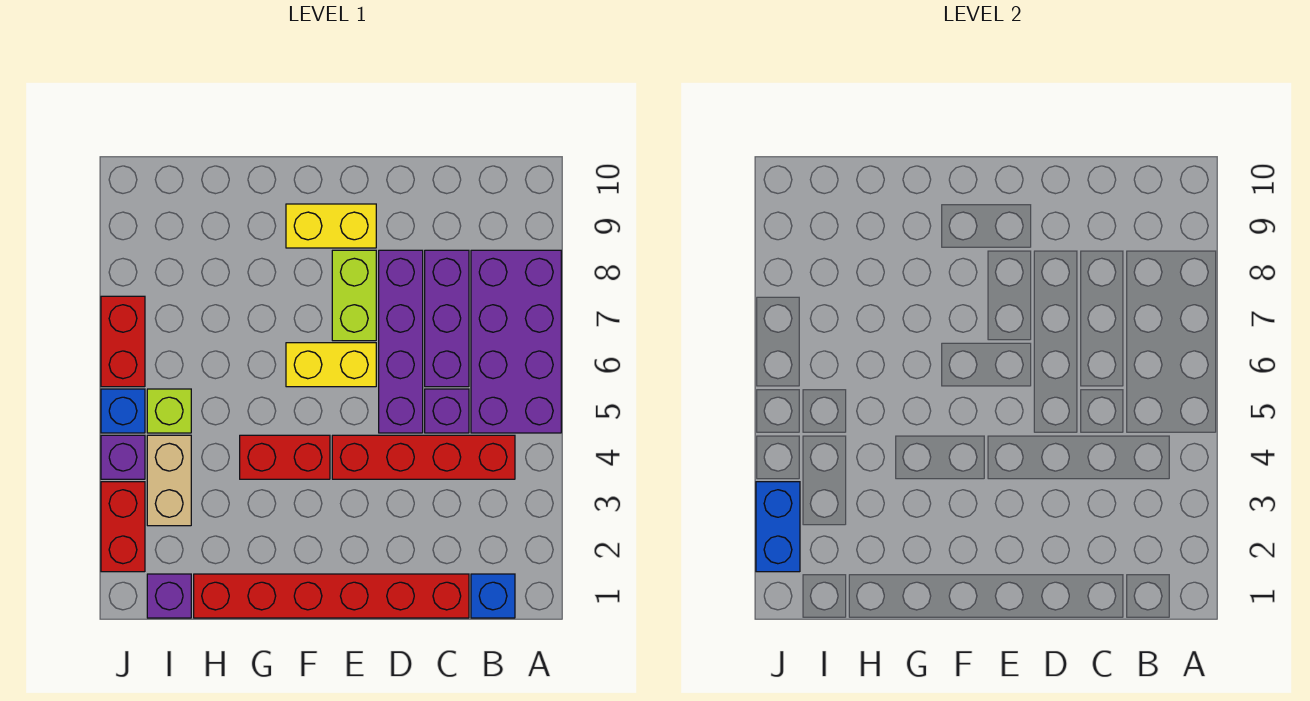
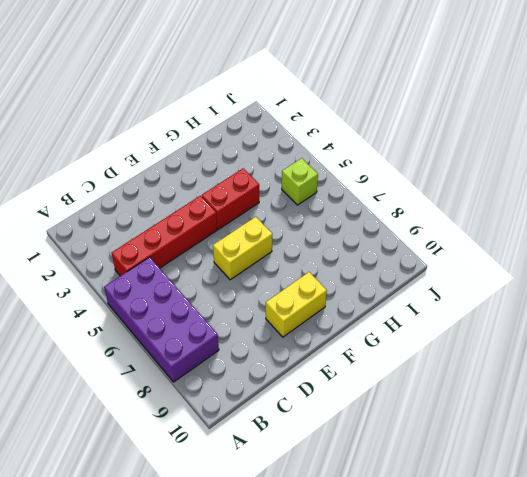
none -> blue brick B1 level 1
none -> red brick C1:H1 level 1
none -> purple brick C5 level 1

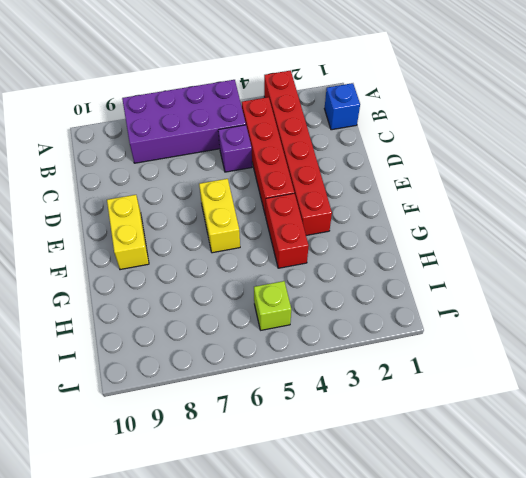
red brick A3:F3 level 1 -> red brick C1:H1 level 1
none -> purple brick C6:C8 level 1
none -> purple brick D5:D8 level 1
none -> lime brick E7:E8 level 1

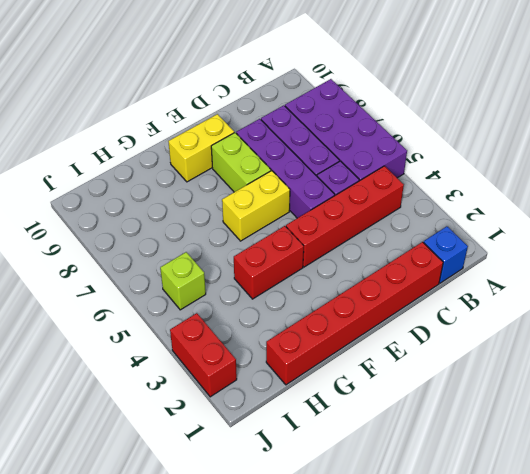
none -> purple brick I1 level 1
none -> tan brick I3:I4 level 1
none -> purple brick J4 level 1

